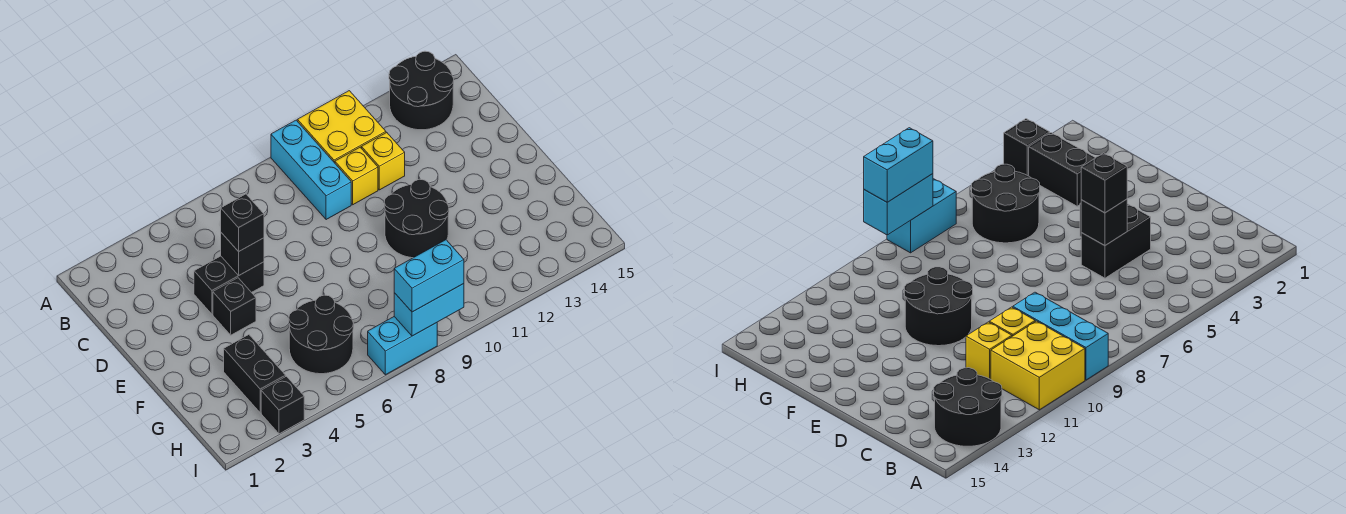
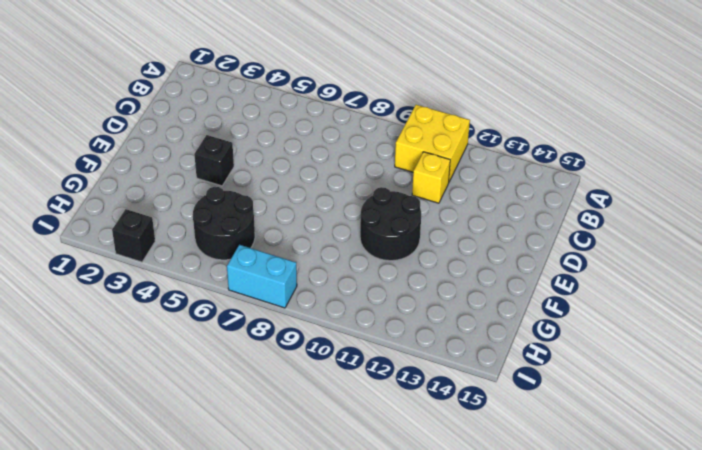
none -> cyan brick A9:C9 level 1
none -> black round brick A13:B14 level 1
none -> yellow brick C10 level 1

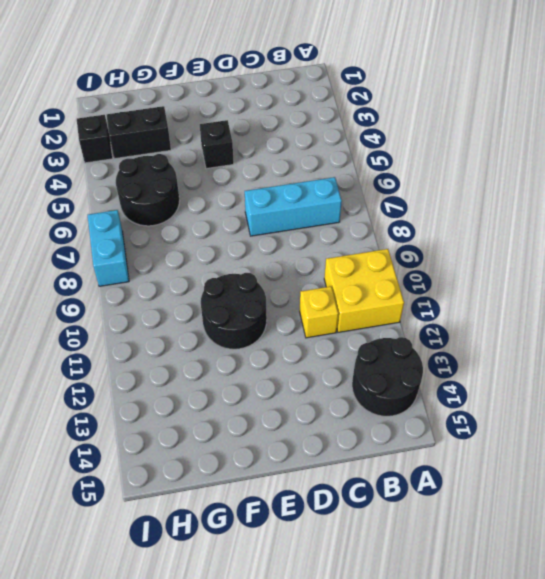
cyan brick B7:D7 level 1 -> cyan brick A9:C9 level 1
none -> yellow brick C10 level 1
none -> black brick D4:D5 level 1
none -> black brick D5 level 2

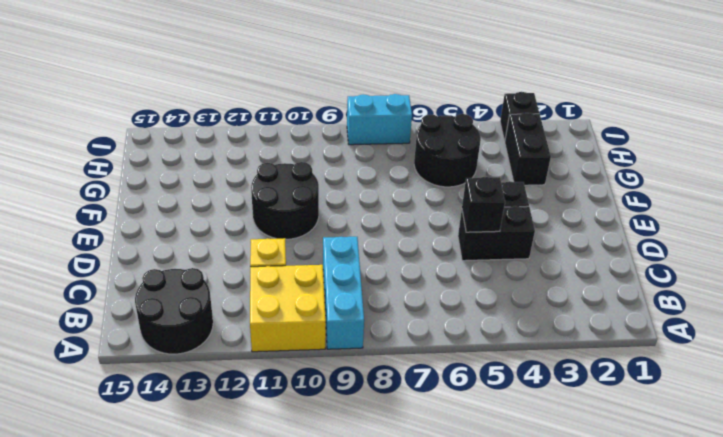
none -> yellow brick C10 level 1
none -> cyan brick I8:I9 level 2
none -> black brick D5 level 3

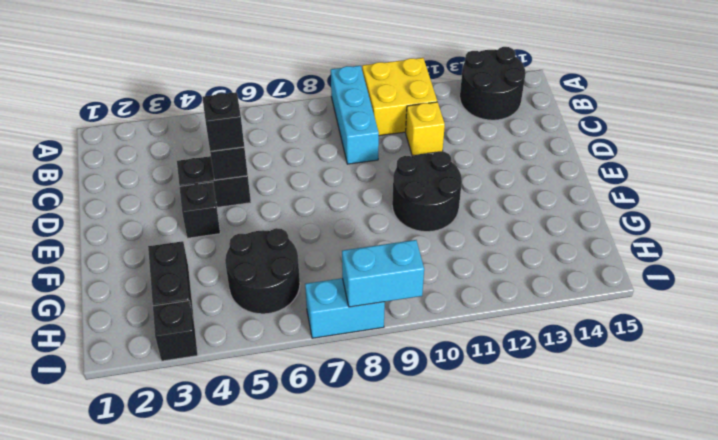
none -> yellow brick C10 level 1
none -> cyan brick I8:I9 level 3

